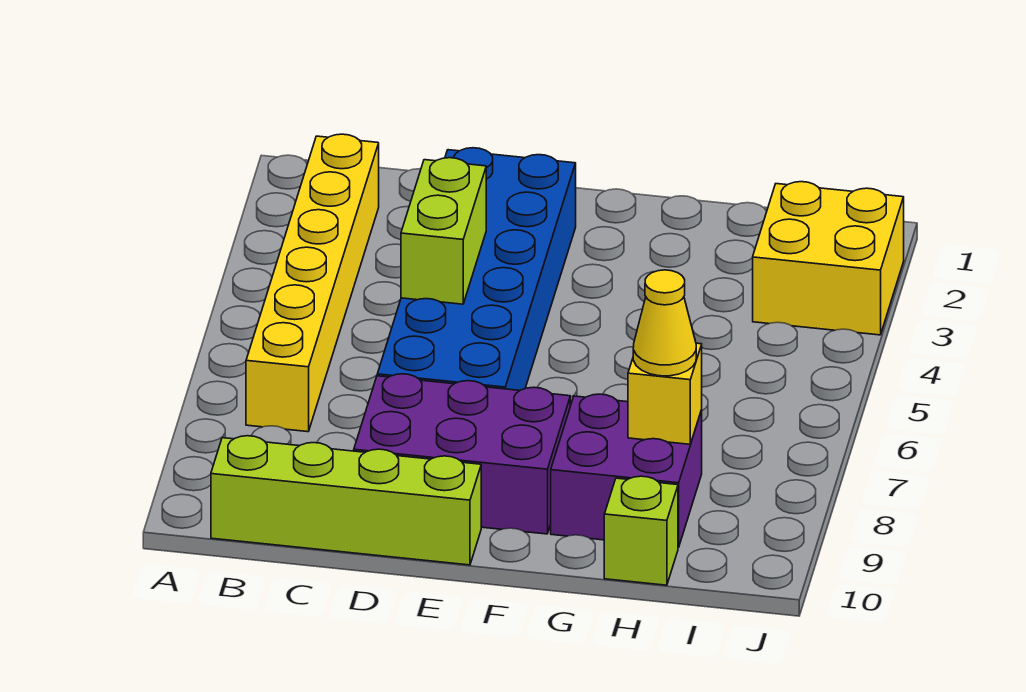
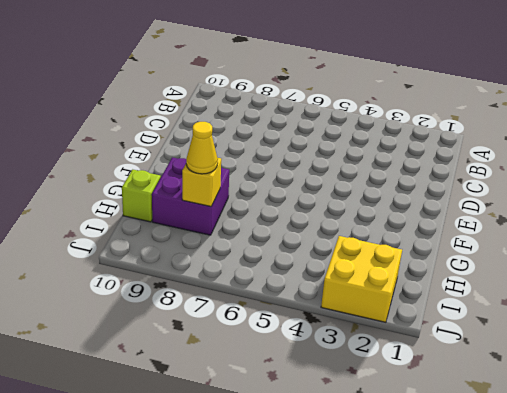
none -> yellow brick B2:B7 level 1
none -> lime brick B10:E10 level 1

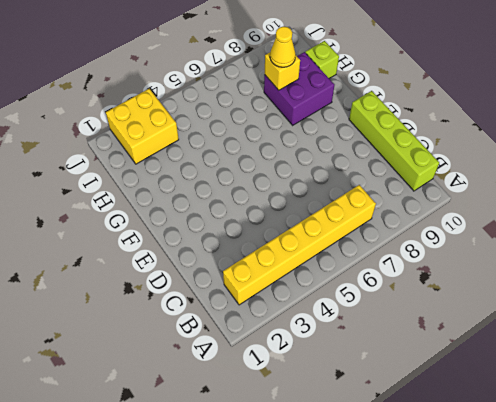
none -> blue brick D2:E7 level 1
none -> purple brick D8:F9 level 1

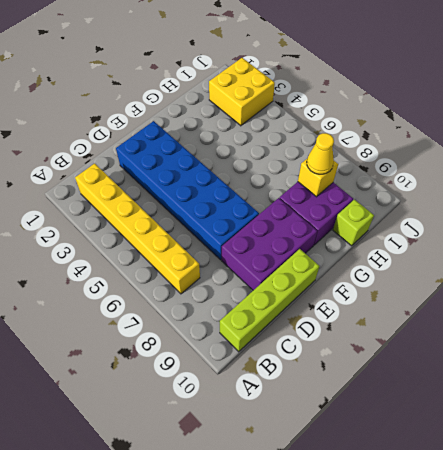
none -> lime brick D4:D5 level 2

